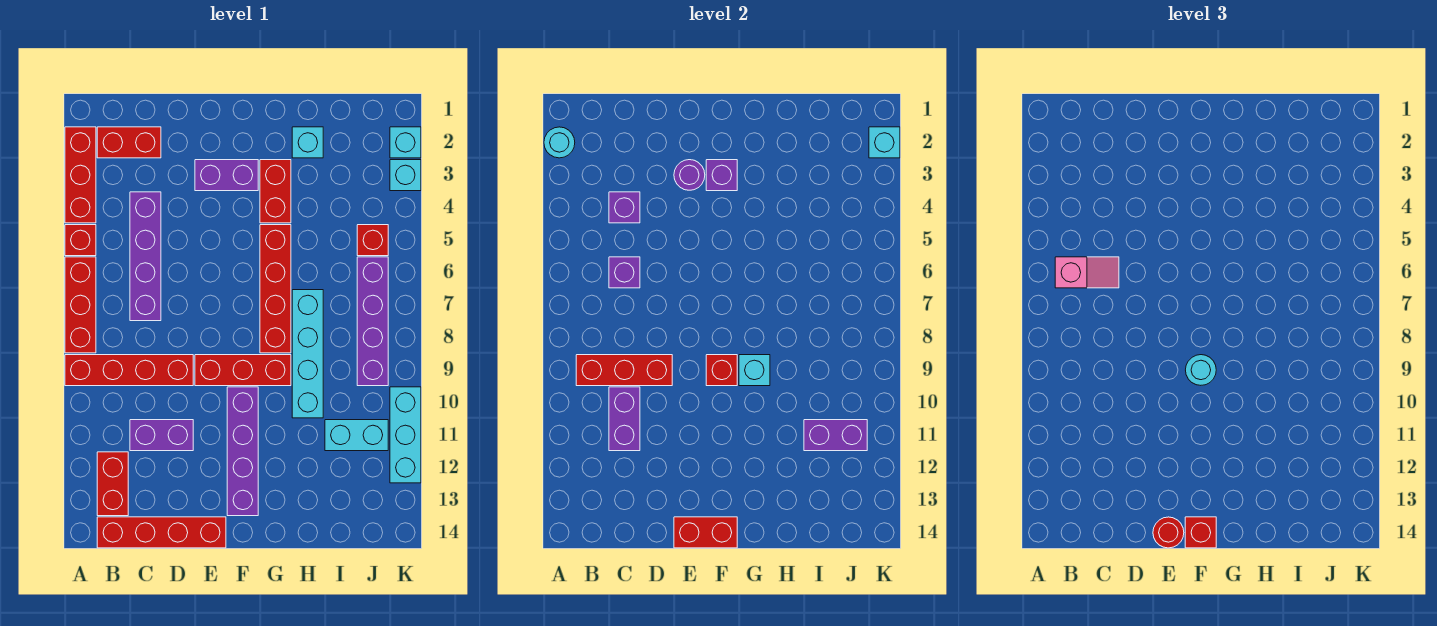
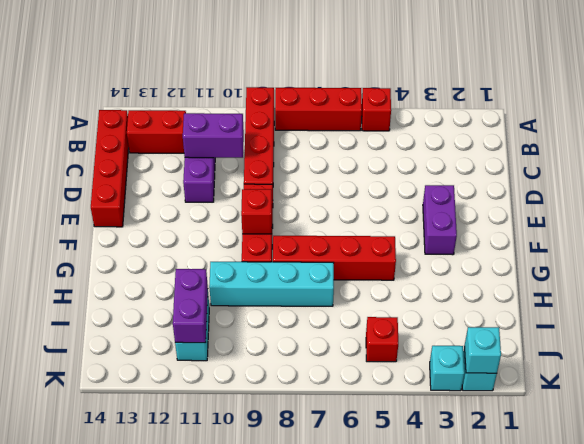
none -> red brick A2:A4 level 1
none -> red brick B2:C2 level 1
none -> purple brick C4:C7 level 1
none -> purple brick F10:F13 level 1

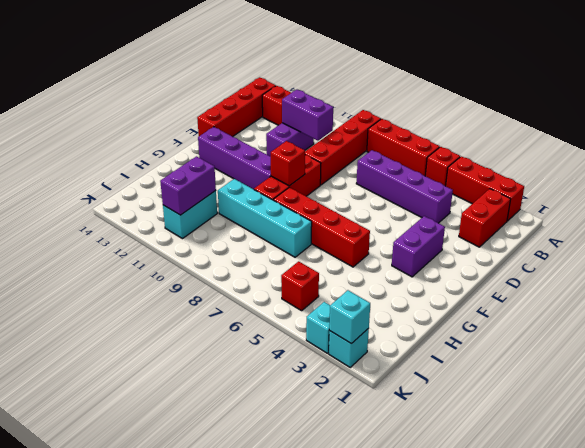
none -> red brick G3:G4 level 1
none -> cyan brick H2 level 1
none -> purple brick J6:J9 level 1
none -> cyan brick K10:K12 level 1

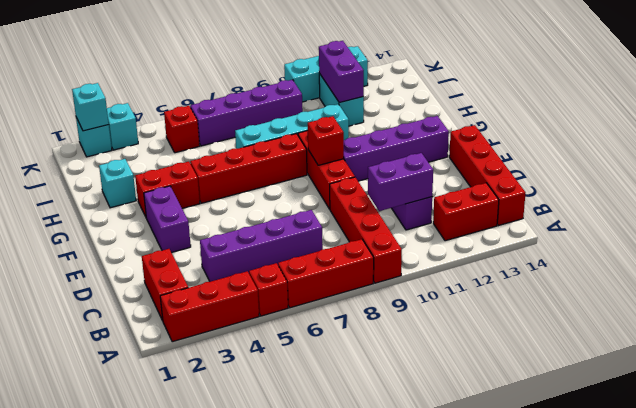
none -> cyan round brick A2 level 2
none -> red brick B9:D9 level 2
none -> purple brick C4 level 2
none -> purple brick C6 level 2

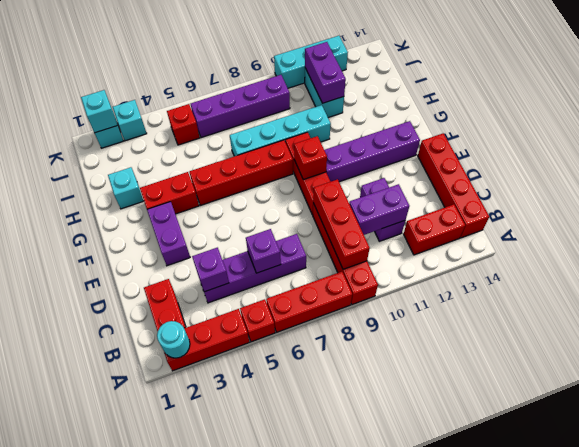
none -> purple round brick E3 level 2
none -> red brick E14:F14 level 2
none -> purple brick F3 level 2
none -> cyan brick G9 level 2

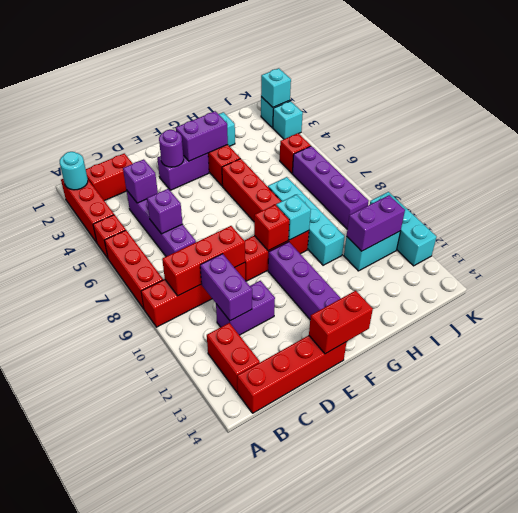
purple brick F3:G3 level 2 -> purple brick F3 level 2
none -> pink slope B6:C6 level 3 top B
none -> red round brick E14 level 3
none -> cyan round brick F9 level 3
none -> red brick F14 level 3

